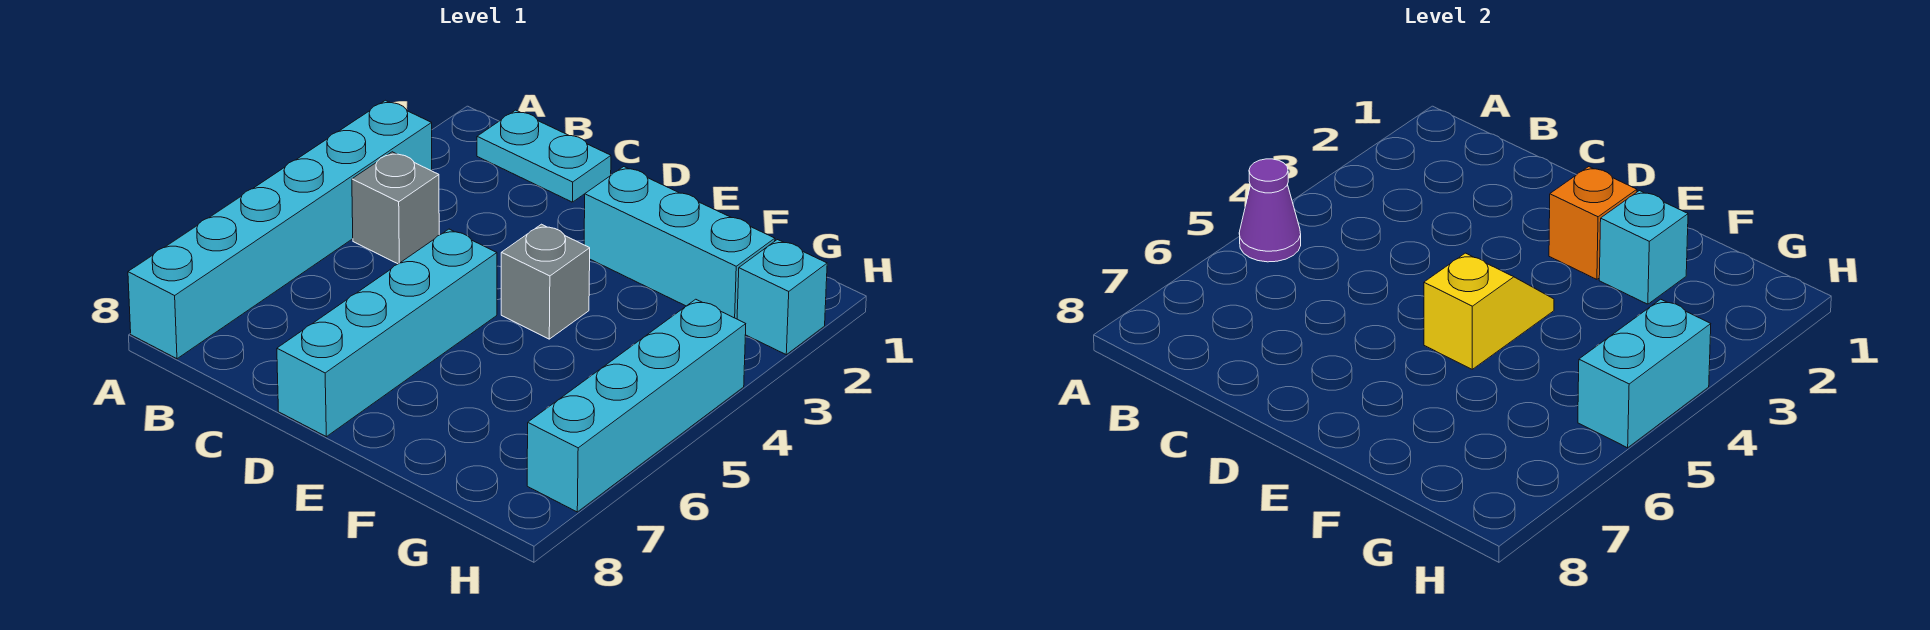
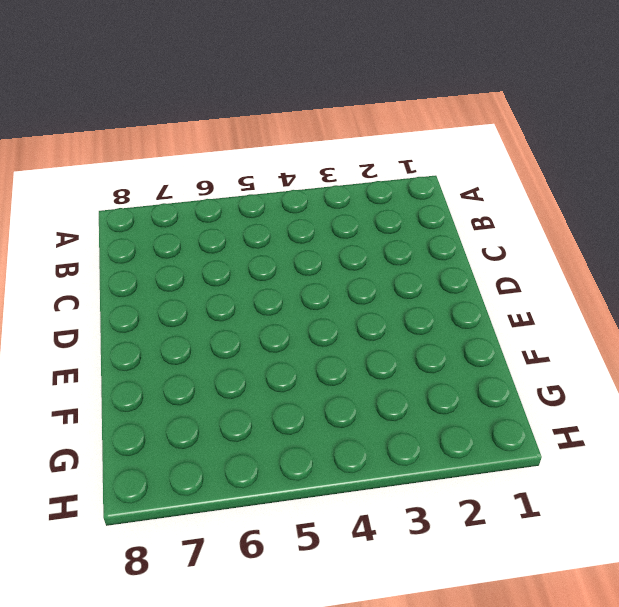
none -> cyan brick A3:A8 level 1
none -> cyan plate B1:C1 level 1
none -> grey brick B4 level 1

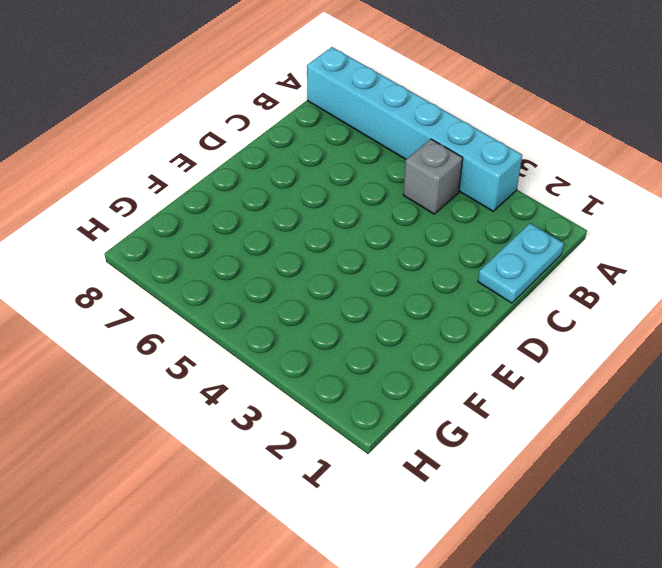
none -> cyan brick D5:D8 level 1
none -> cyan brick E2:G2 level 1
none -> grey brick E4 level 1

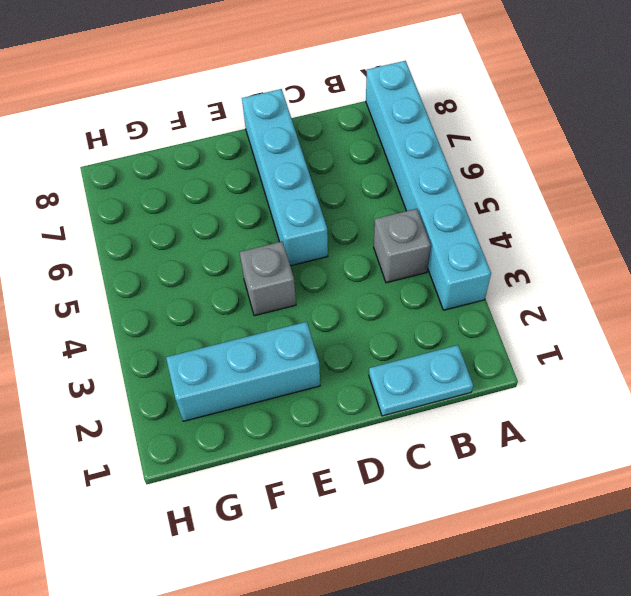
none -> cyan brick H2 level 1
none -> cyan brick H4:H7 level 1
none -> purple cone A5 level 2

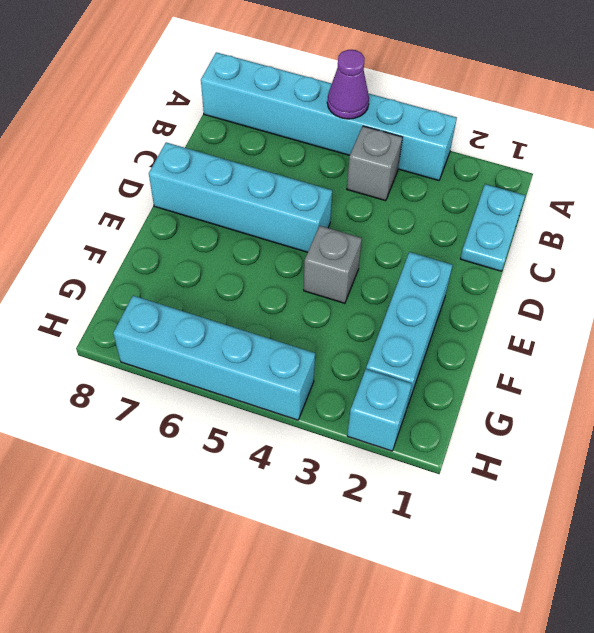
none -> orange brick E2 level 2
none -> yellow slope E4:E5 level 2 top 5
none -> cyan brick F2 level 2

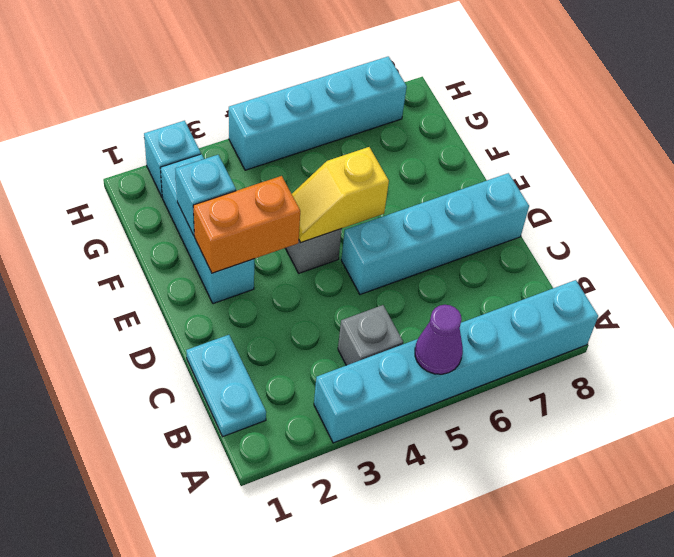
orange brick E2:E3 level 2 -> orange brick E2 level 2
none -> cyan brick H4:H5 level 2

